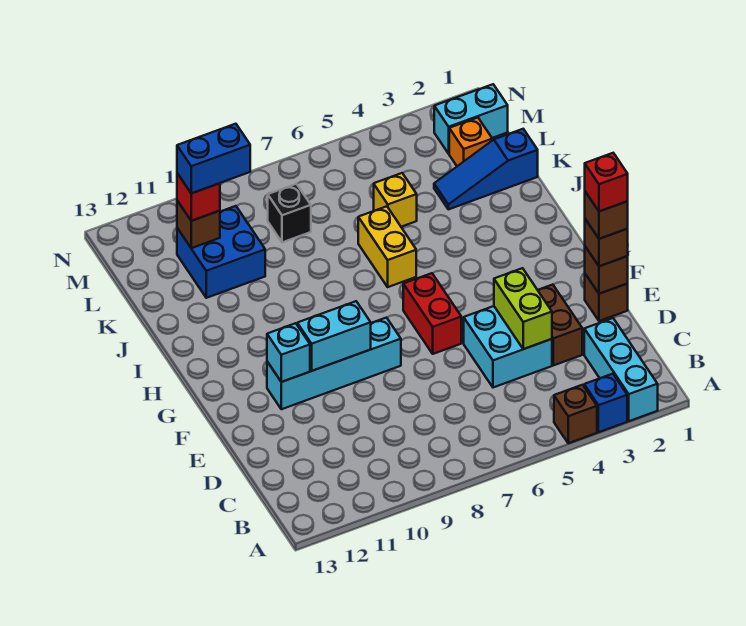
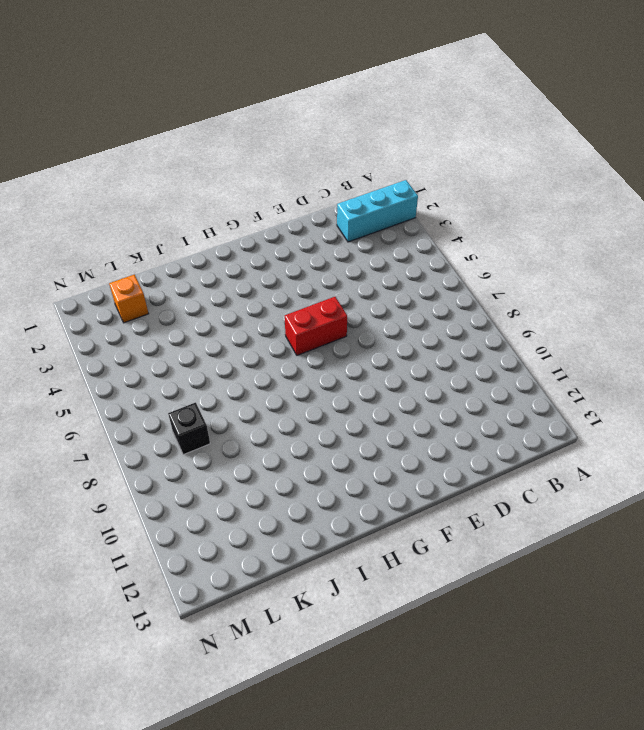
none -> blue brick A3 level 1
none -> brown brick A4 level 1
none -> brown brick D3:E3 level 1

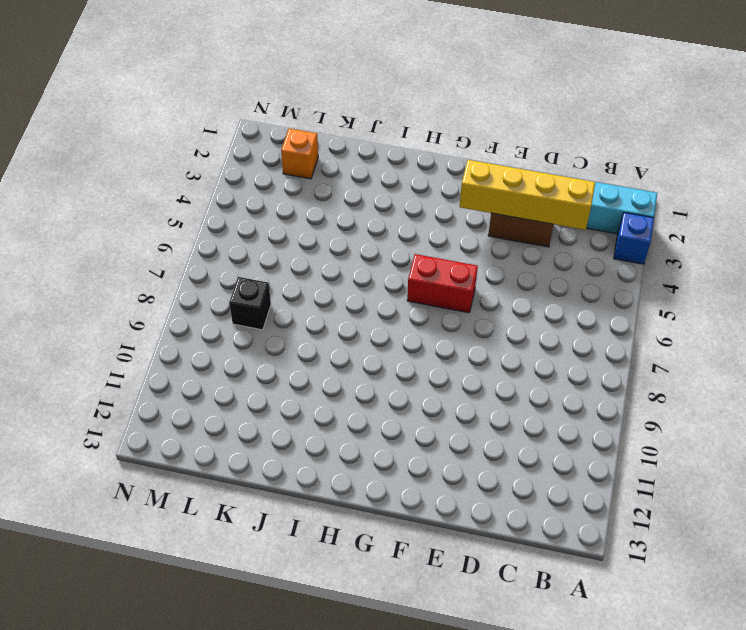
yellow brick C3:F3 level 2 -> none
none -> brown brick A4 level 1
none -> cyan brick D4:E5 level 1
none -> brown brick E1 level 1

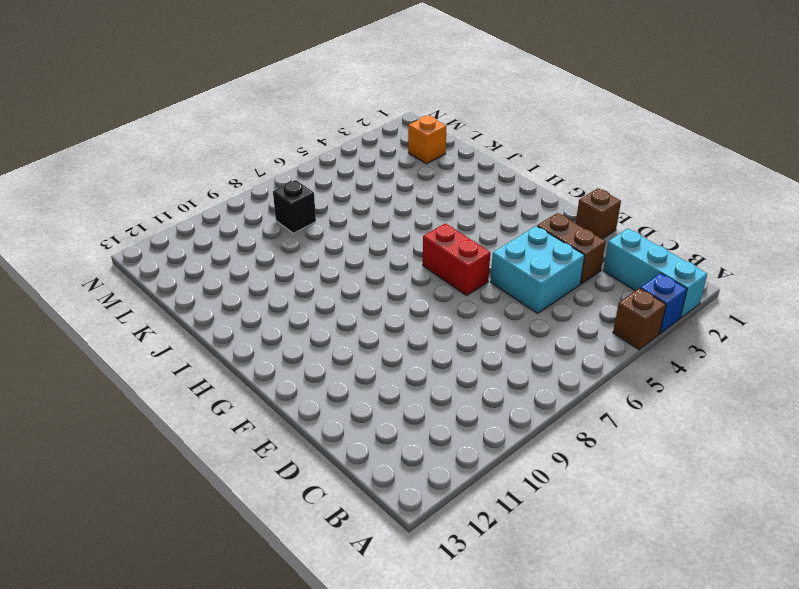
none -> cyan brick F8:F11 level 1
none -> yellow brick I6:J6 level 1
none -> blue slope K1:K3 level 1 top 1

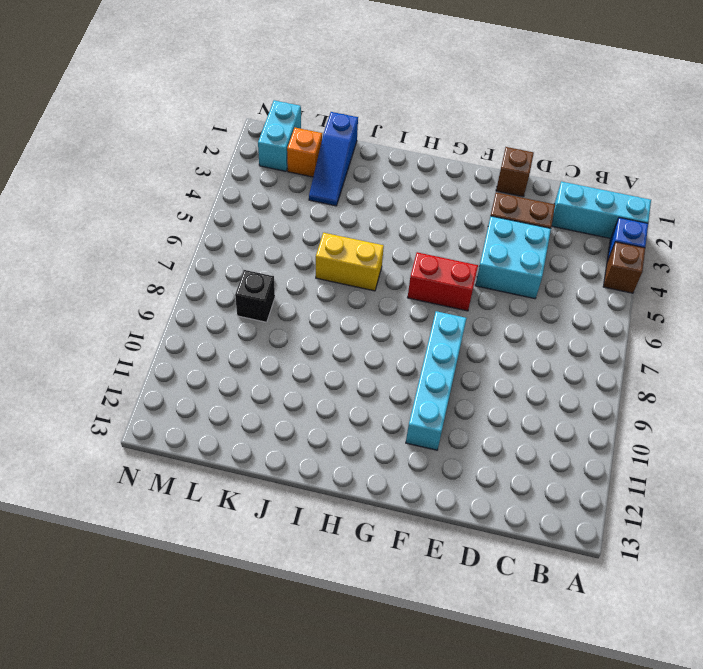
none -> yellow brick K5 level 1
none -> blue brick K10:L11 level 1
none -> lime brick D4:E4 level 2

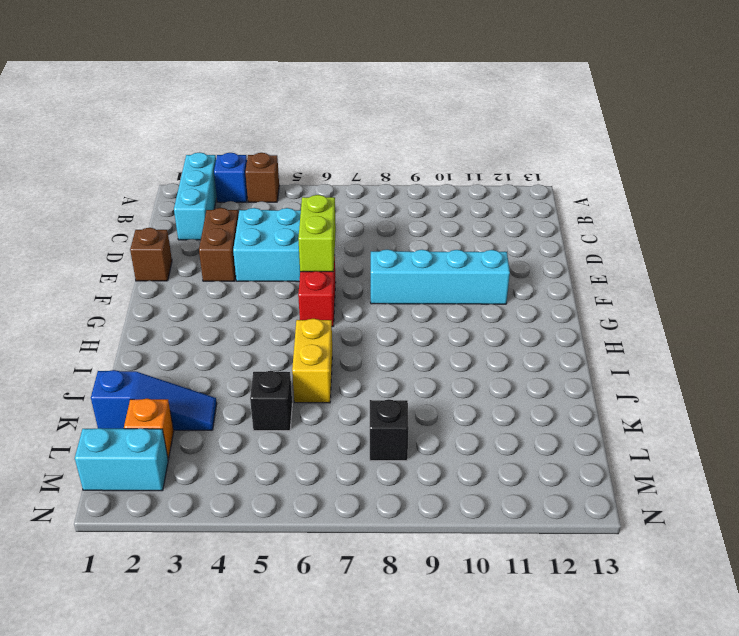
lime brick E6:F6 level 2 -> lime brick D4:E4 level 2
black brick K5 level 1 -> yellow brick K5 level 1
none -> blue brick K10:L11 level 1
none -> brown brick E1 level 2
none -> cyan brick F9:F10 level 2

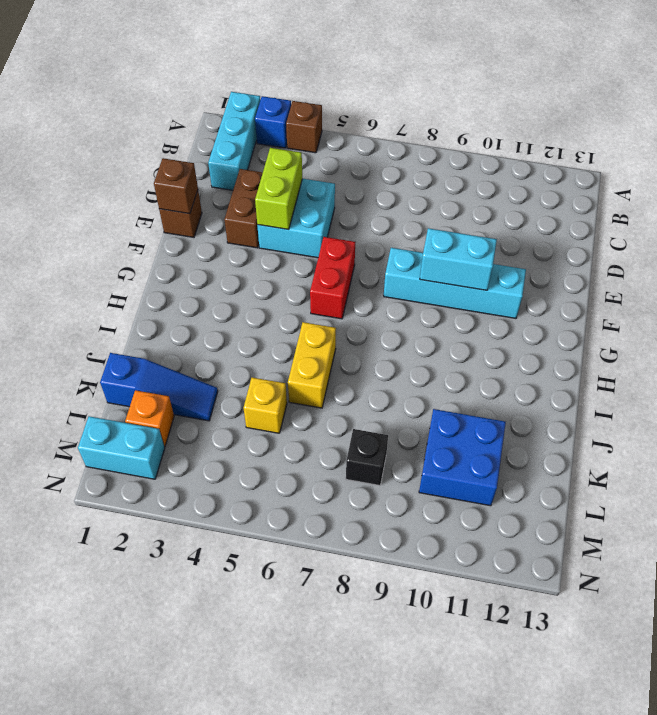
none -> cyan brick F11 level 2
none -> brown brick L11 level 2
none -> brown brick E1 level 3

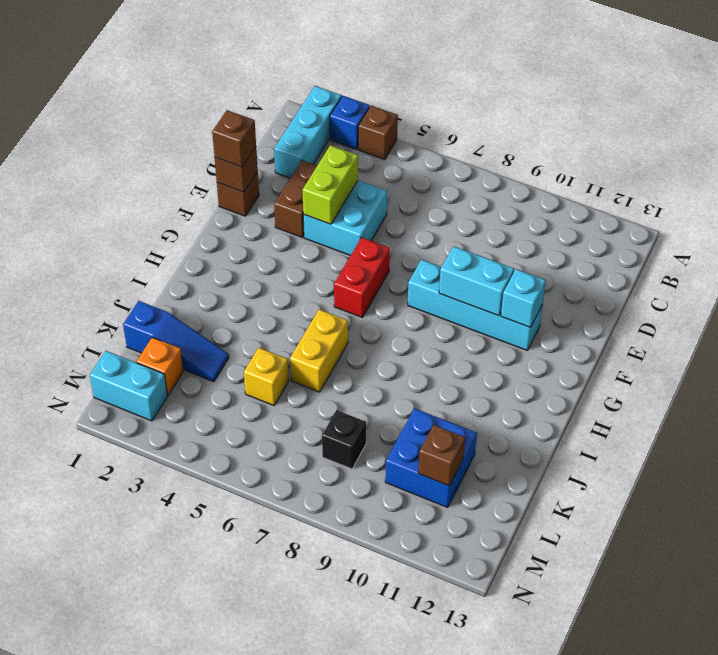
none -> red brick L11 level 3
none -> brown brick E1 level 4
none -> blue brick L10:L11 level 4

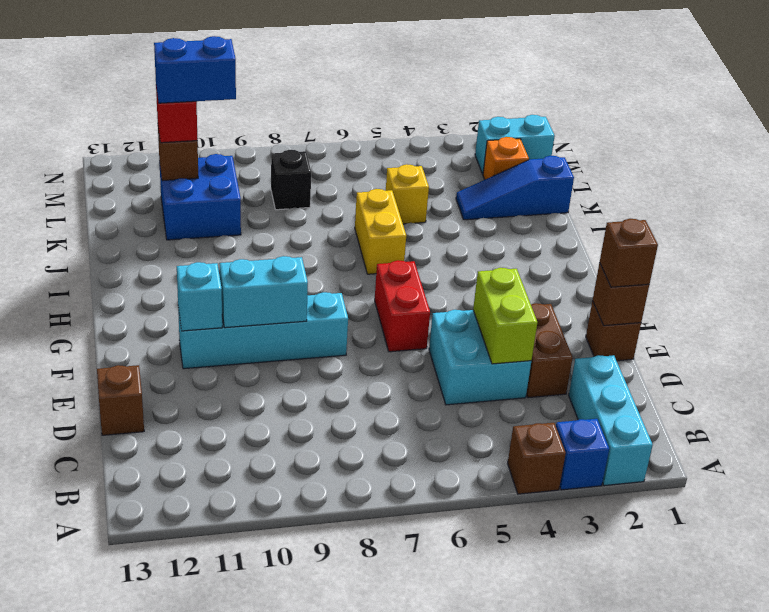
brown brick D13 level 1 -> brown brick E1 level 4
none -> red brick E1 level 5

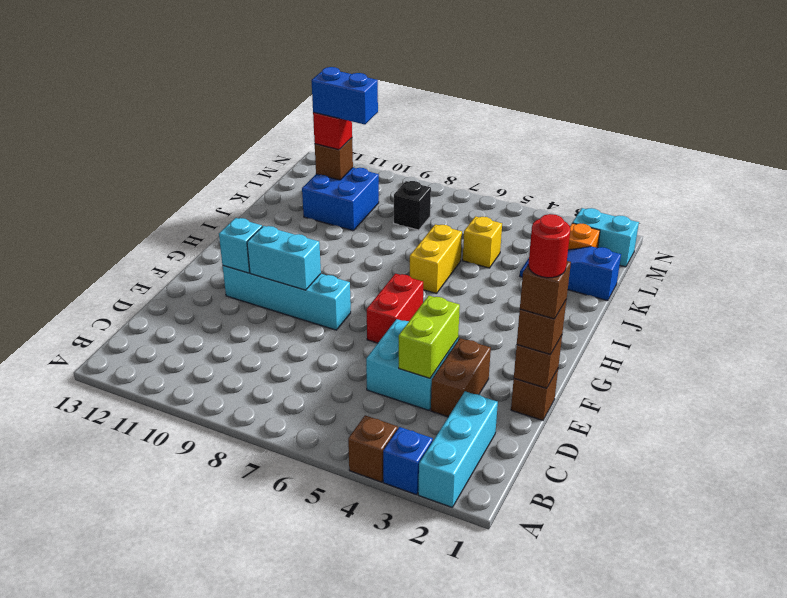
red round brick E1 level 5 -> red brick E1 level 5

